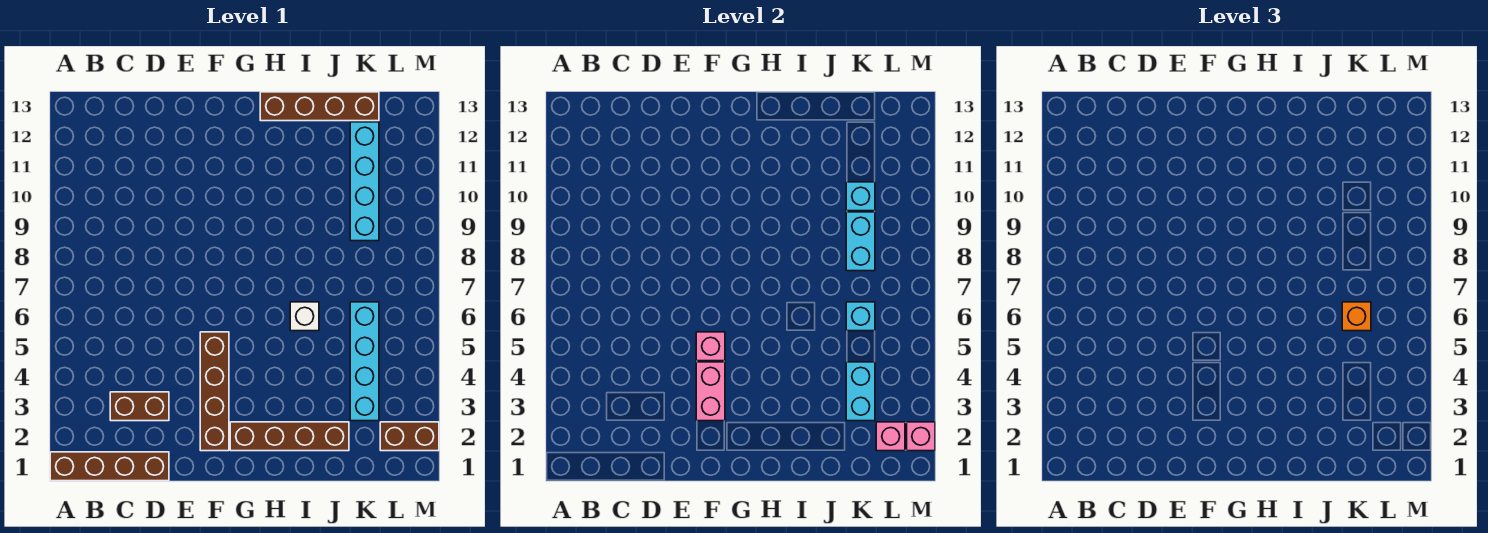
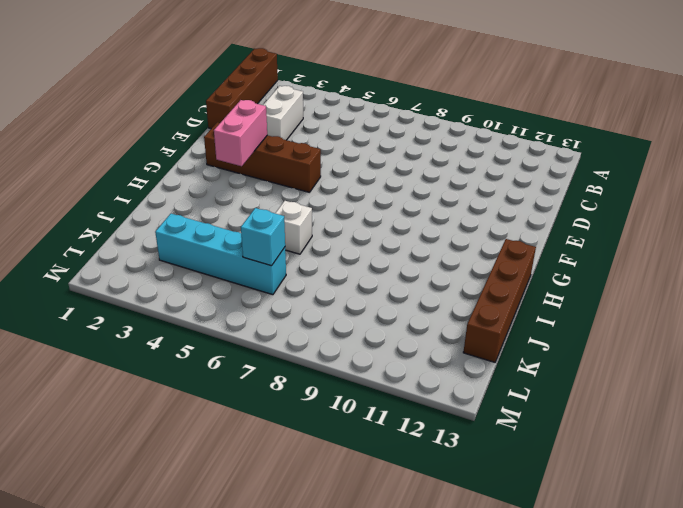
white brick C3:D3 level 1 -> brown brick C3:D3 level 1
pink brick F3:G3 level 2 -> pink brick F3:F4 level 2
none -> brown brick G2:J2 level 1
none -> cyan brick K9:K12 level 1
none -> brown brick L2:M2 level 1

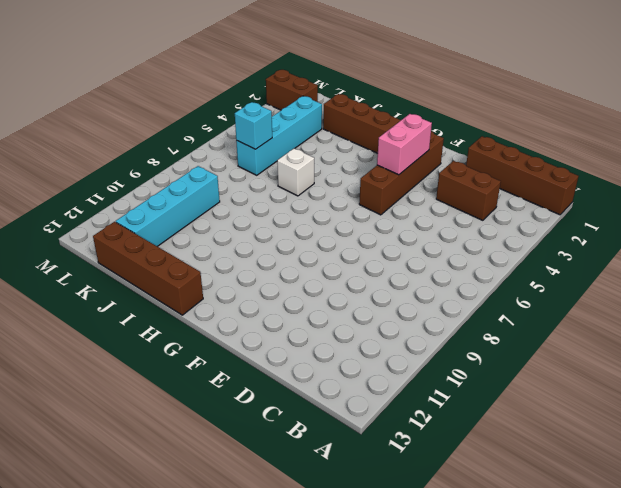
none -> pink brick F5 level 2
none -> cyan brick K3:K4 level 2
none -> cyan brick K8:K9 level 2

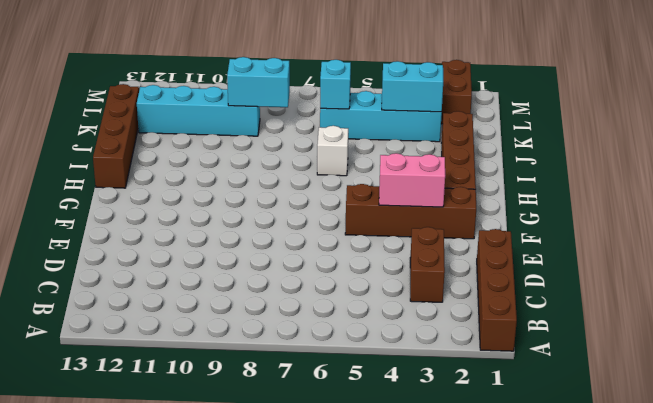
none -> pink brick F5 level 2
none -> cyan brick K10 level 2
none -> pink brick L2 level 2

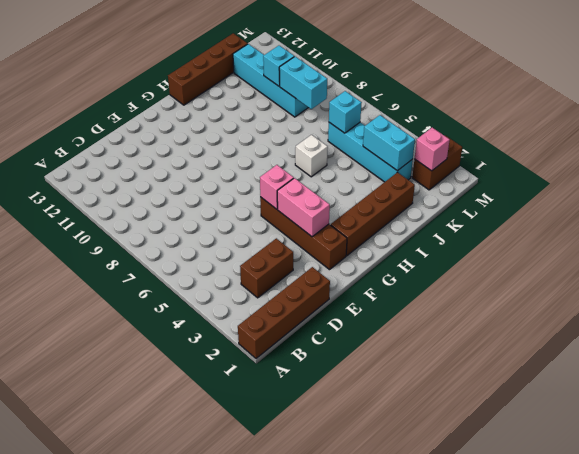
none -> pink brick M2 level 2
none -> orange brick K6 level 3

